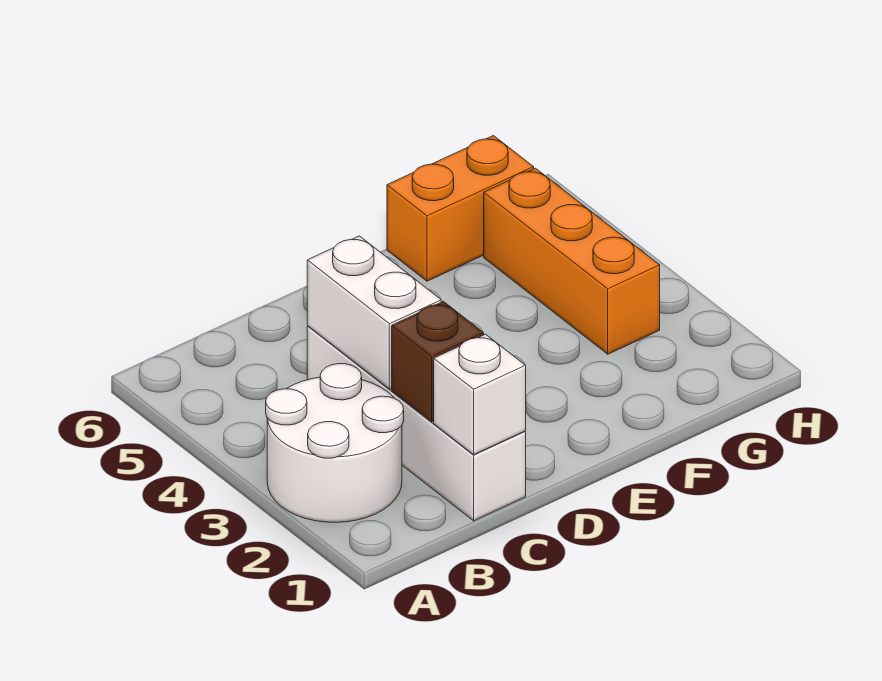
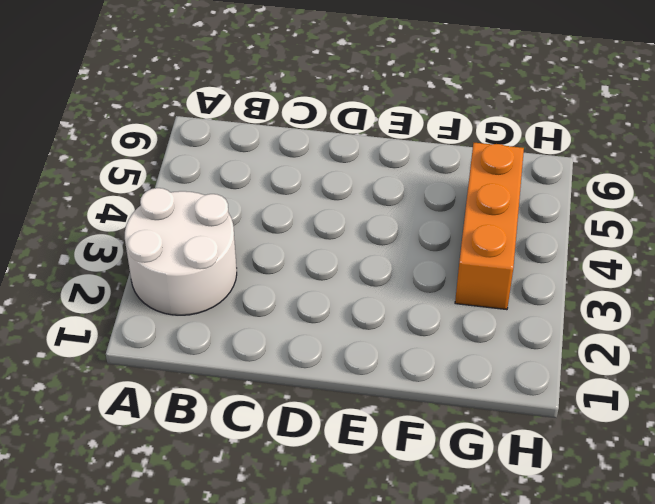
none -> white brick C1:C4 level 1
none -> orange brick F6:G6 level 1

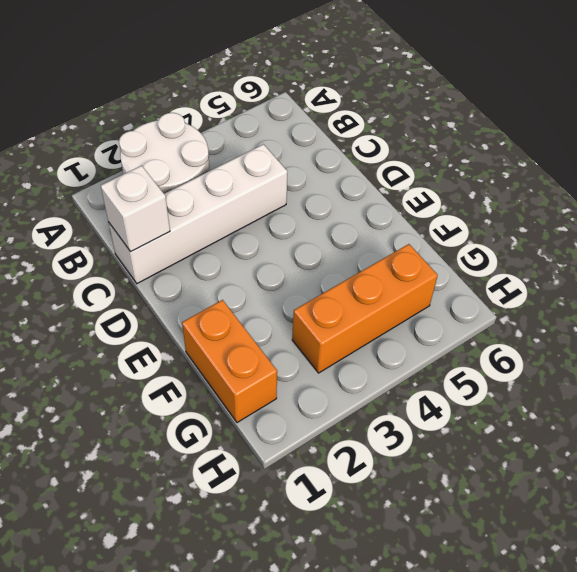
orange brick F1:G1 level 1 -> orange brick F6:G6 level 1
none -> brown brick C2 level 2
none -> white brick C3:C4 level 2

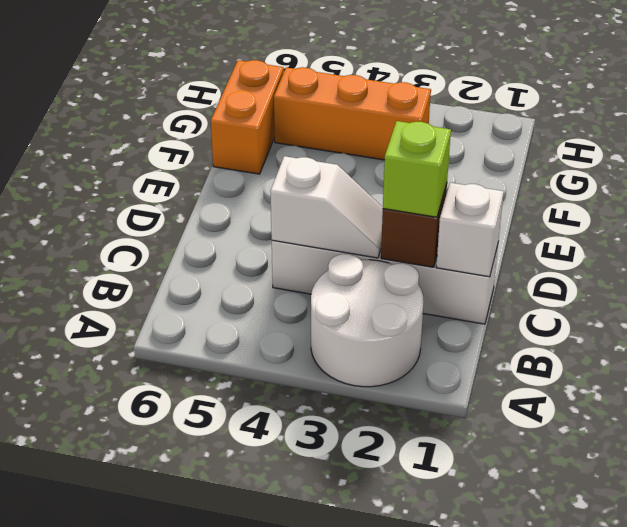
lime brick C2 level 3 -> none
white slope C3:C4 level 2 top 4 -> white brick C3:C4 level 2

